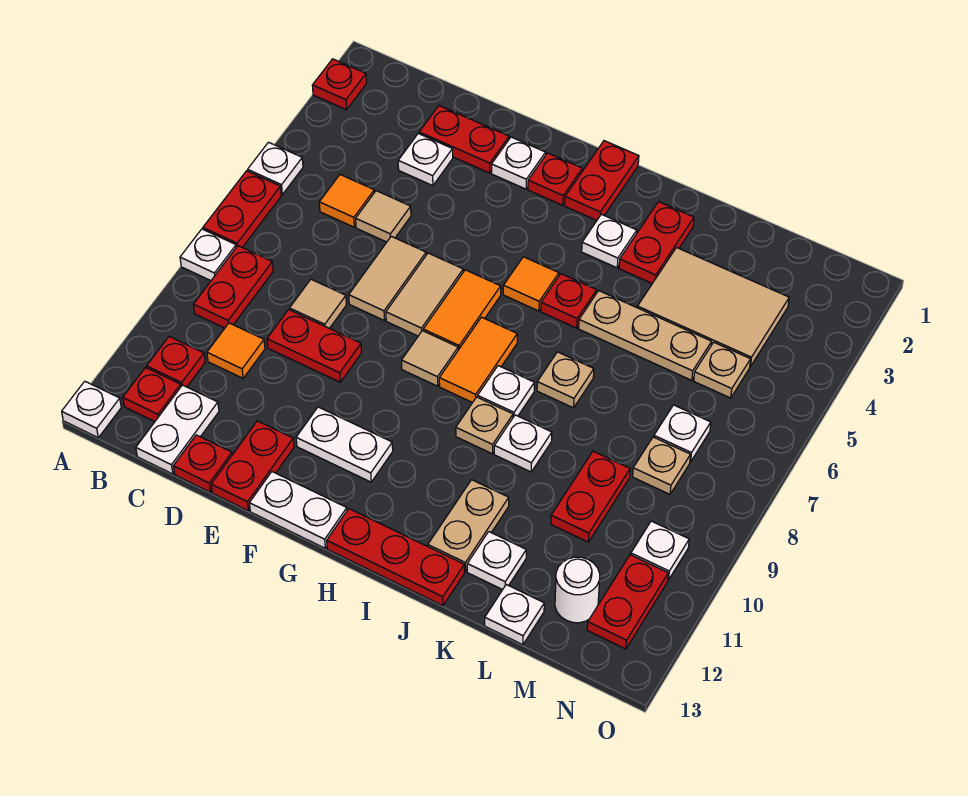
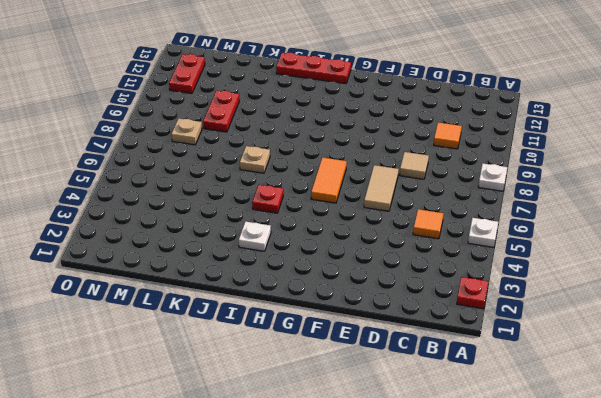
none -> red plate A6:A7 level 1
none -> white plate A13 level 1
none -> red plate B8:B9 level 1
none -> red plate B11 level 1

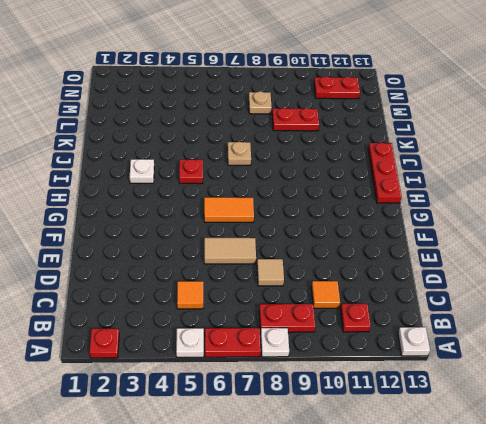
none -> red plate B12 level 1
none -> white plate C12:C13 level 1
none -> red plate D2:E2 level 1
none -> white plate D3 level 1

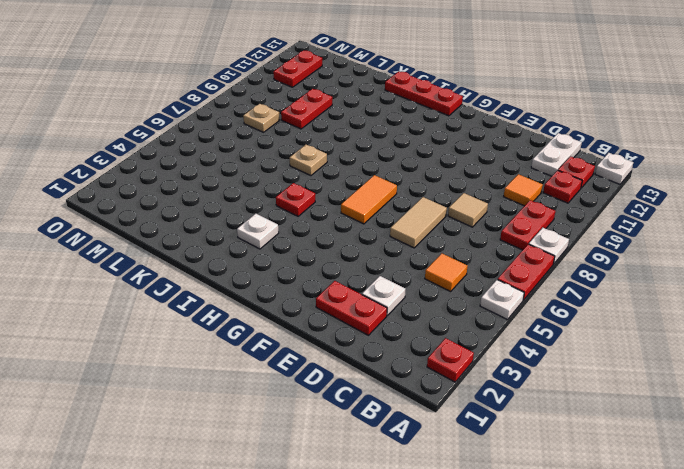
none -> tan tile D5 level 1
none -> red plate D9:E9 level 1
none -> red plate D13 level 1
none -> red plate E12:E13 level 1

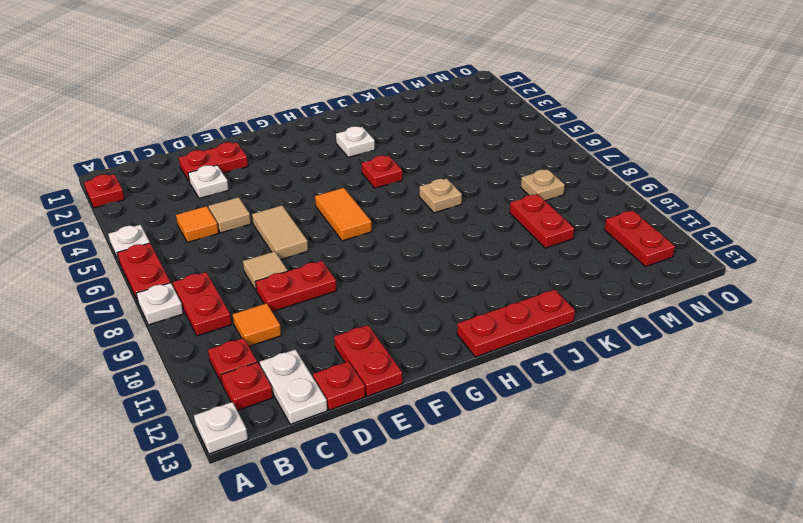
none -> white plate F2 level 1
none -> tan tile F6:F7 level 1
none -> white plate F11:G11 level 1
none -> white plate F13:G13 level 1

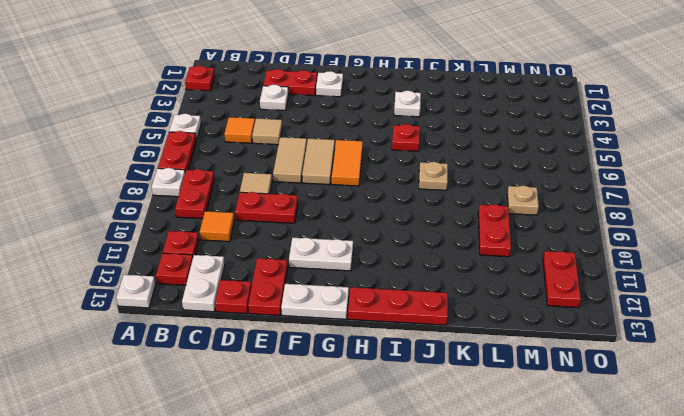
none -> red plate G2 level 1
none -> tan tile G8 level 1
none -> red plate H1:H2 level 1
none -> orange tile H5 level 1

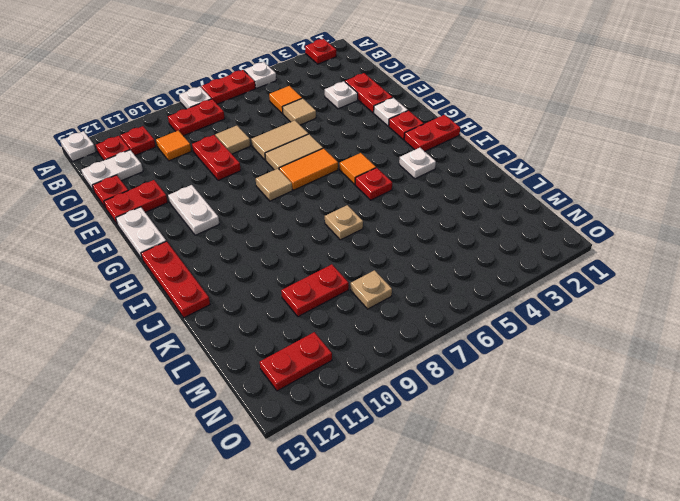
none -> orange tile H7:H8 level 1
none -> white plate I8 level 1
none -> tan plate I9 level 1
none -> red plate J2:J3 level 1

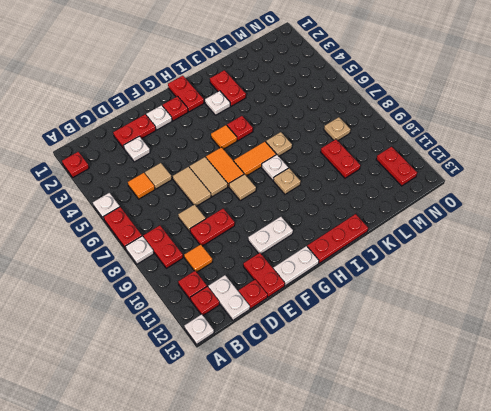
orange tile H7:I7 level 1 -> orange tile H7:H8 level 1
none -> tan plate J5:L5 level 1
none -> white plate J9 level 1
none -> tan plate J11:J12 level 1
none -> tan tile K3:M4 level 1

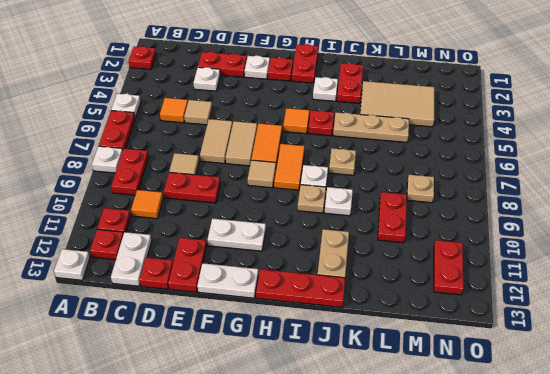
none -> white plate K12 level 1
none -> white plate L13 level 1
none -> tan plate M5 level 1
none -> white plate M7 level 1

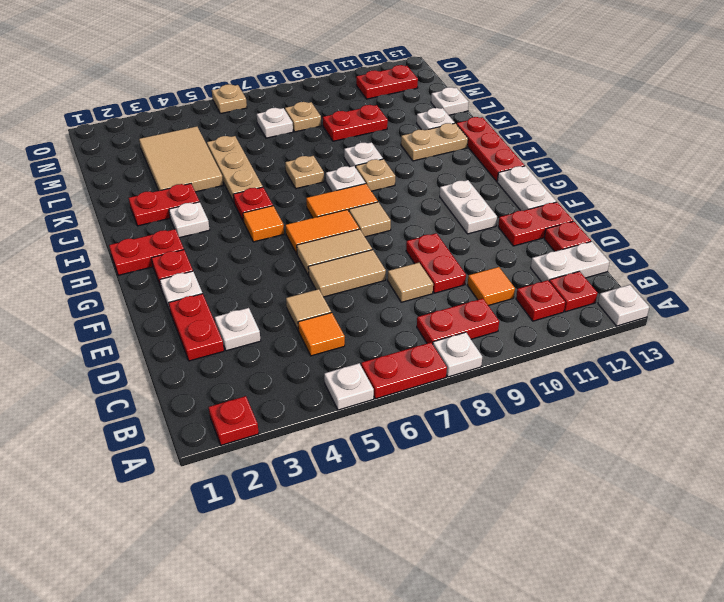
tan plate O6 level 1 -> tan plate M5 level 1
none -> white round brick M12 level 1
none -> white plate N10 level 1

